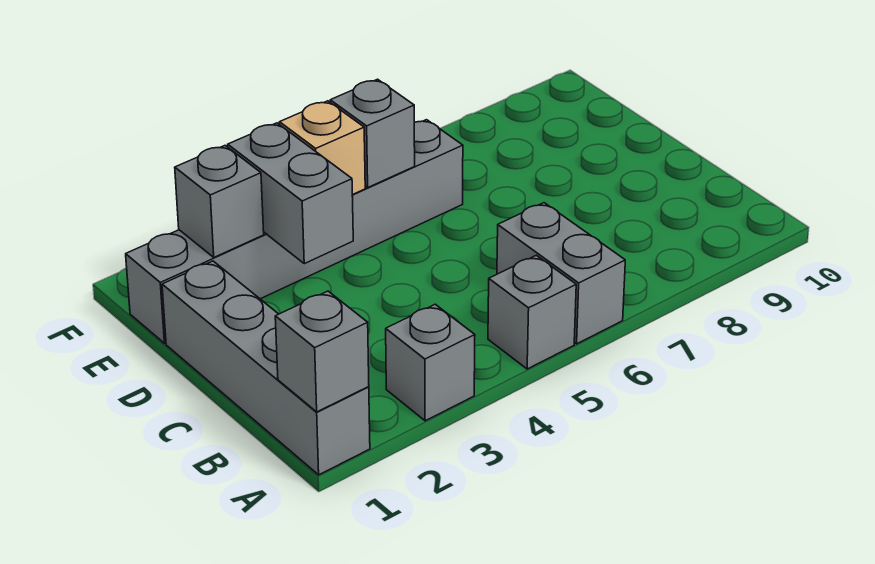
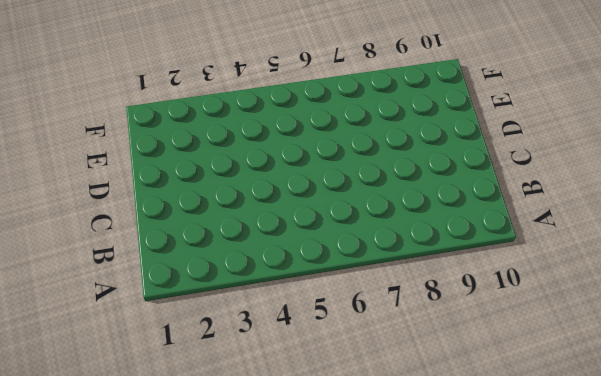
none -> grey brick A1:D1 level 1
none -> grey brick A3 level 1

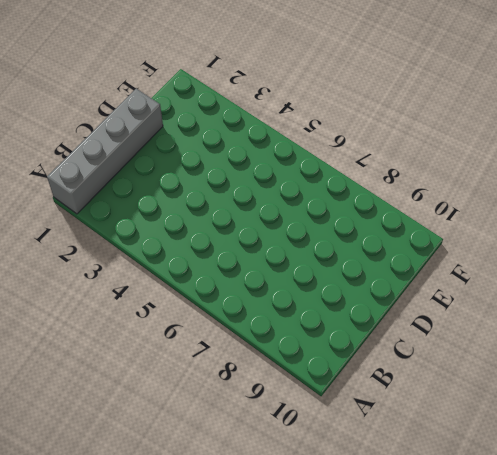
none -> grey brick A3 level 1
none -> grey brick A5 level 1

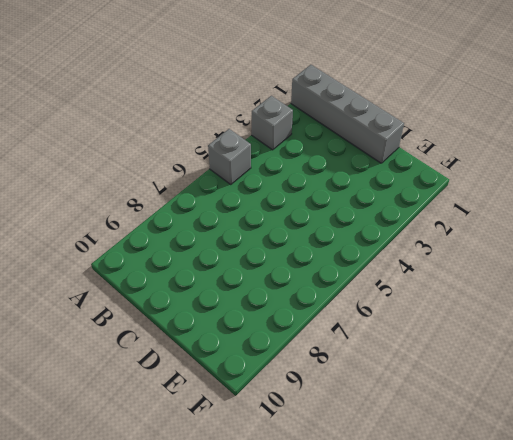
none -> grey brick A6:B6 level 1
none -> grey brick E1:E6 level 1

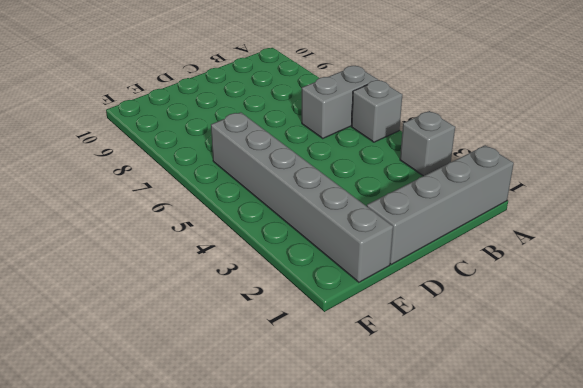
none -> grey brick A1 level 2
none -> grey brick D3:E3 level 2

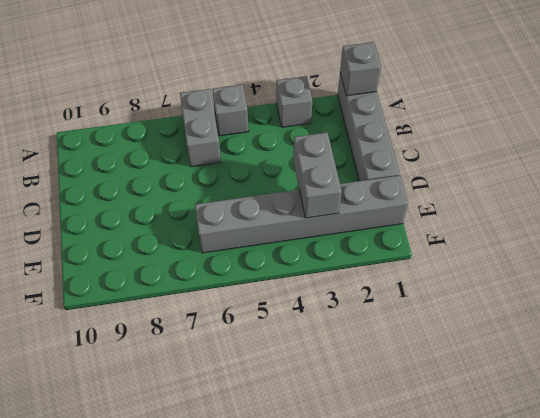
none -> grey brick E2 level 2
none -> tan brick E4 level 2

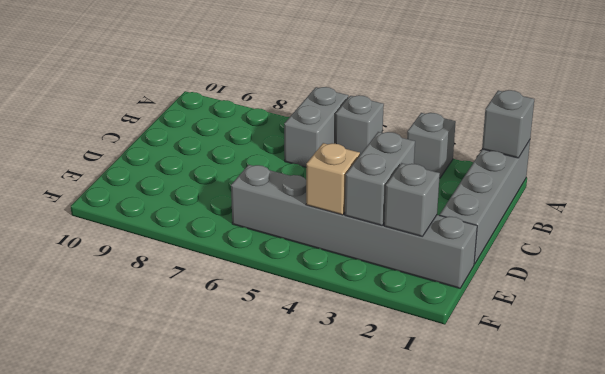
none -> grey brick E5 level 2

